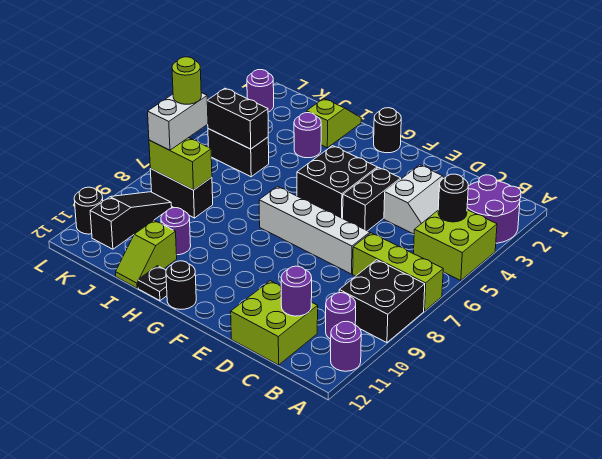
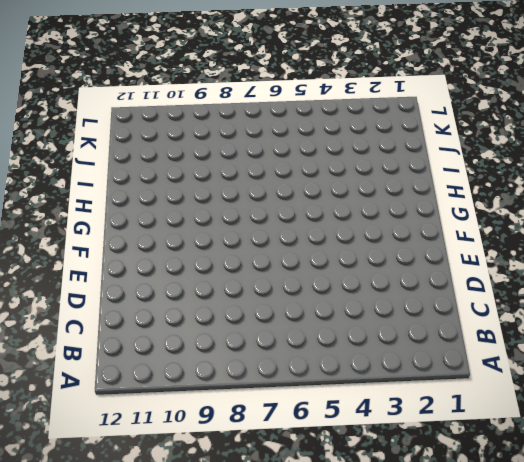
none -> purple round brick A2:B3 level 1
none -> lime brick A4:B5 level 1
none -> lime brick A7:C7 level 1

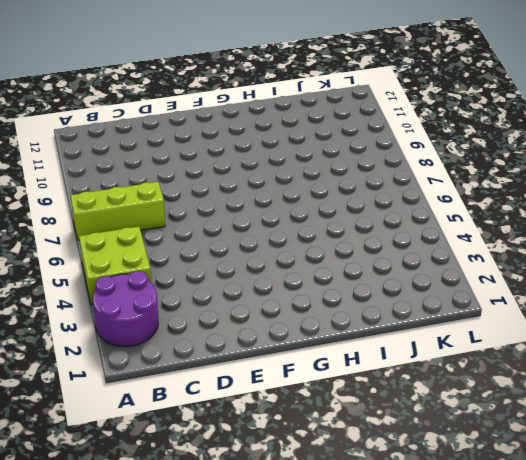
none -> black brick A8:B9 level 1
none -> purple round brick A11 level 1
none -> purple round brick B10 level 1

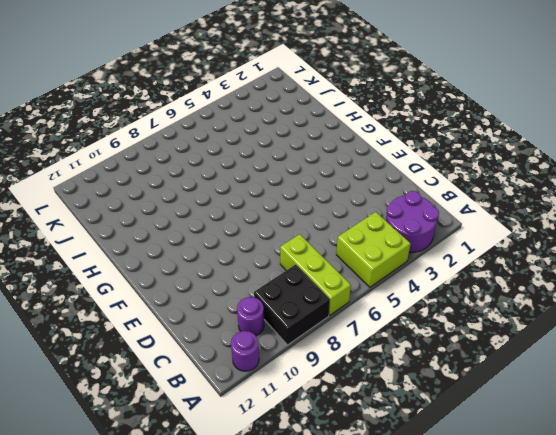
none -> white slope C3:D4 level 1 top D
none -> lime brick C11:D12 level 1
none -> white brick D7:G7 level 1

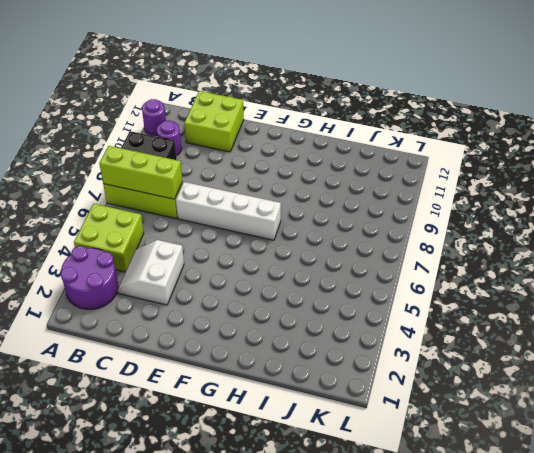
lime brick A7:C7 level 2 -> none
none -> black brick E4:E5 level 1
none -> black brick F4:G5 level 1
none -> black round brick G1 level 1

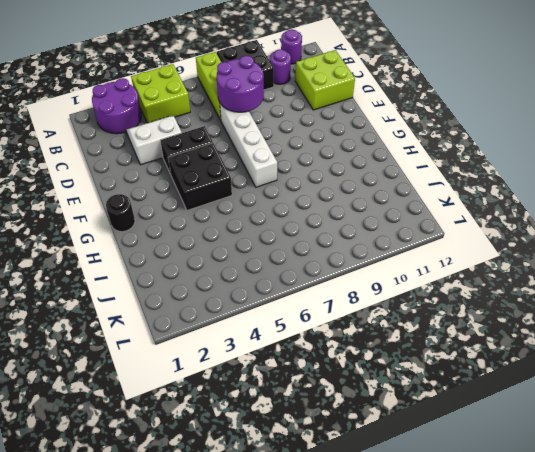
purple round brick C7:D8 level 2 -> none
none -> black round brick G12 level 1
none -> black plate H12 level 1
none -> lime slope I1:I2 level 1 top 2

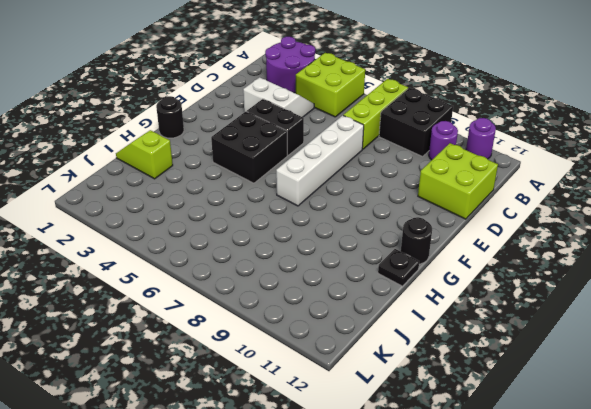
none -> purple round brick I3 level 1
none -> purple round brick I10 level 1
none -> lime slope I11:I12 level 1 top 11

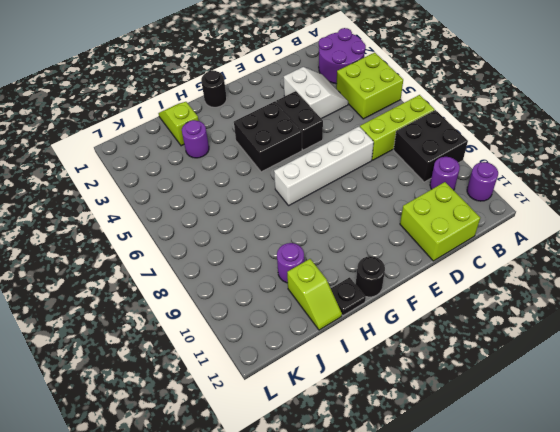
none -> black brick J5:K5 level 1
none -> black brick J8:K8 level 1
none -> black slope K9:K11 level 1 top 11

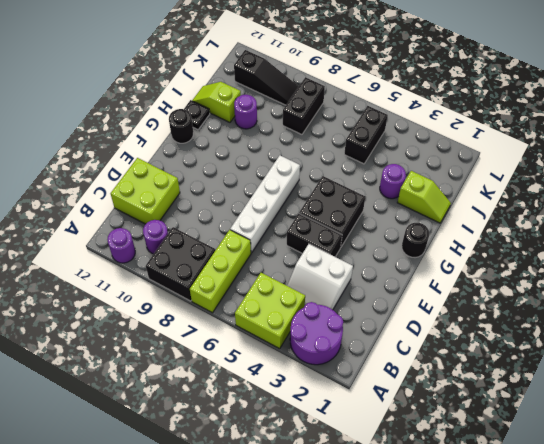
none -> purple round brick L2 level 1
none -> black round brick L11 level 1
none -> black round brick B4 level 2

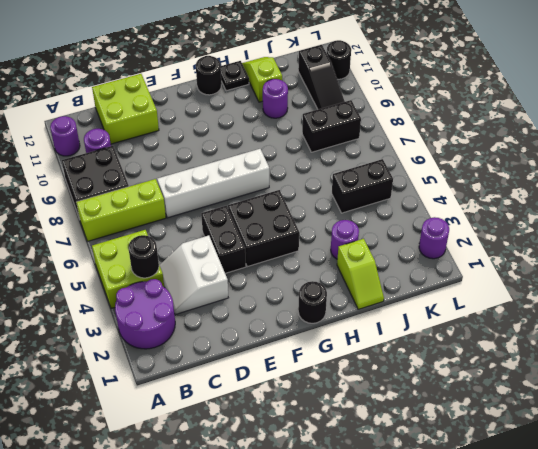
none -> purple round brick C11 level 2
none -> black brick J5:K5 level 2
none -> lime brick J8:K8 level 2

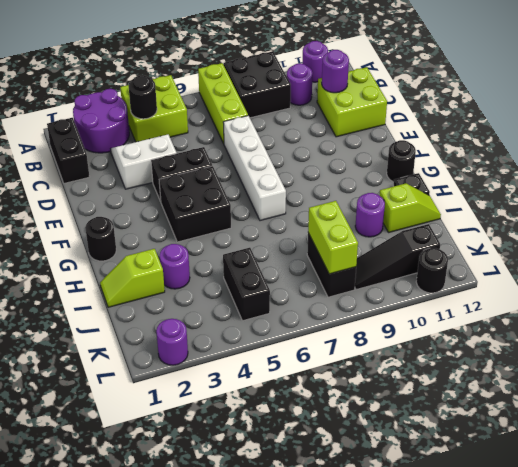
black brick B1:C1 level 1 -> black brick J5:K5 level 2
none -> white brick K7:K8 level 3
none -> lime round brick K7 level 4

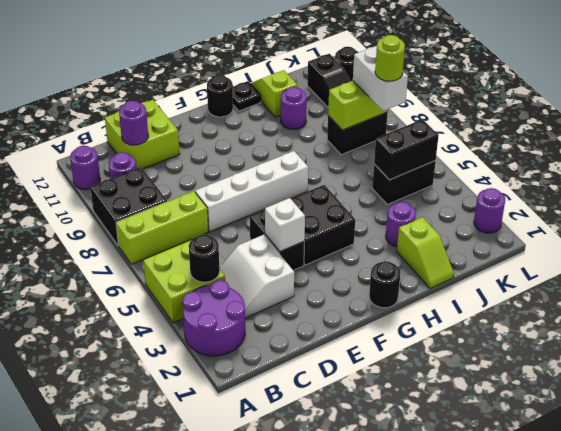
white brick E4 level 2 -> none

